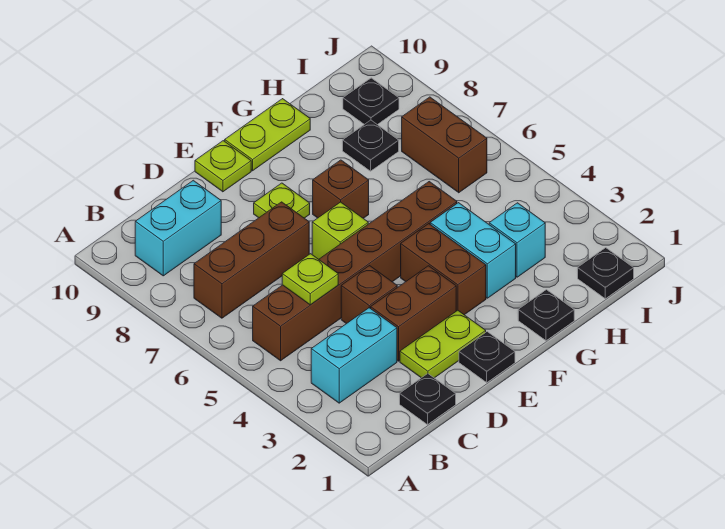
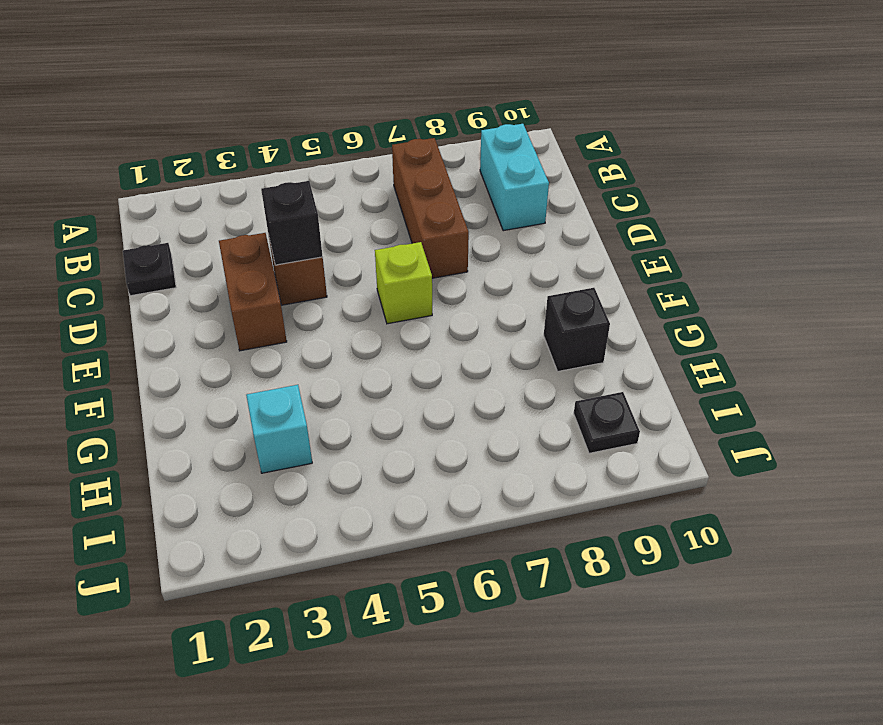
black brick D4 level 2 -> none
black brick G9 level 1 -> none
none -> cyan brick B3:C3 level 1
none -> brown brick B5:G5 level 1
none -> lime plate D2:E2 level 1

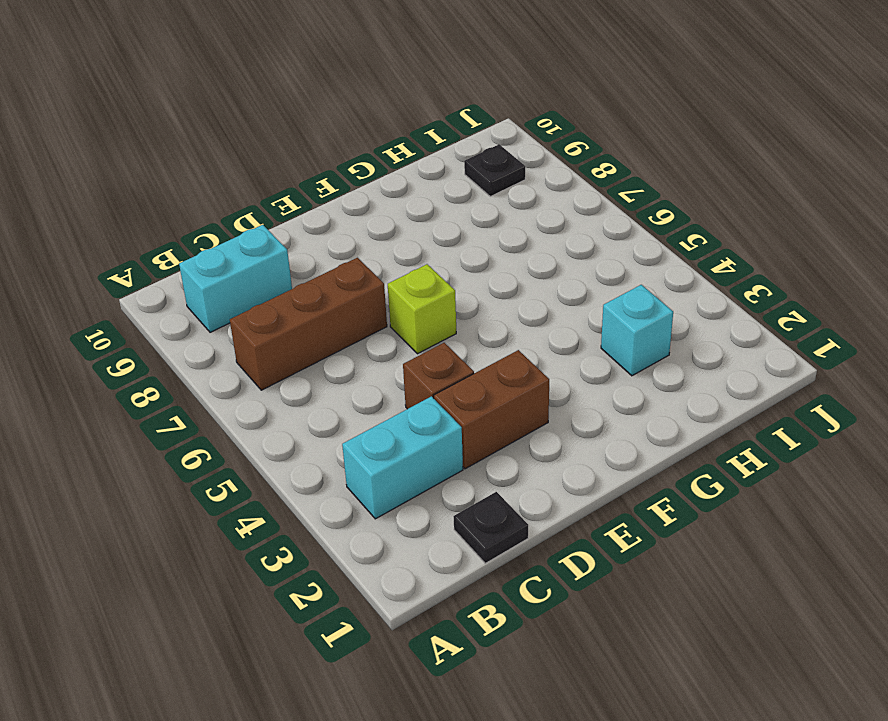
none -> brown brick B5:G5 level 1
none -> lime plate D2:E2 level 1
none -> black plate E1 level 1

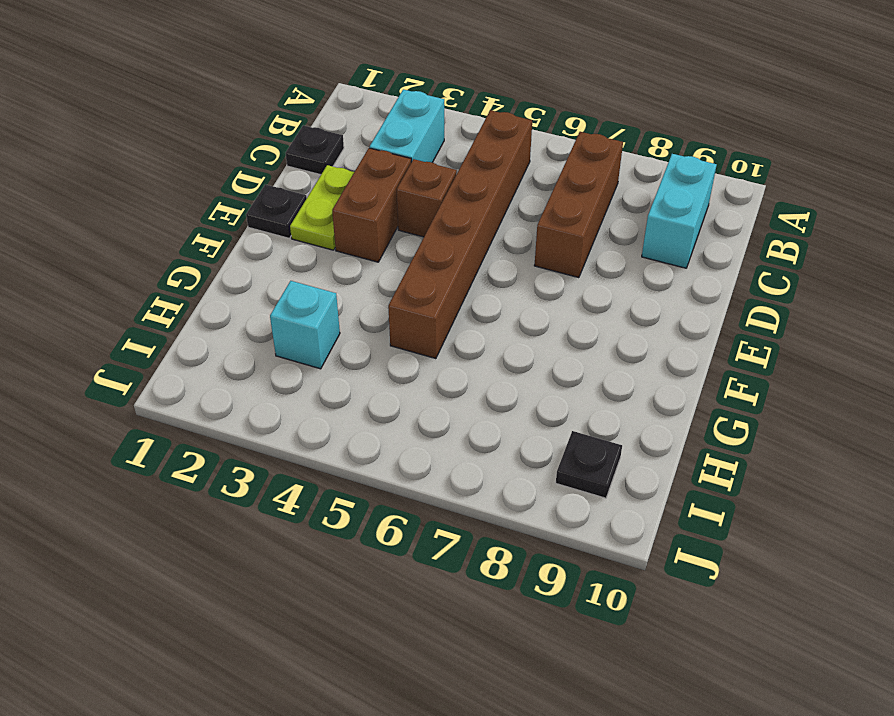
none -> lime brick E6 level 1
none -> lime plate E8 level 1
none -> lime plate E10 level 1

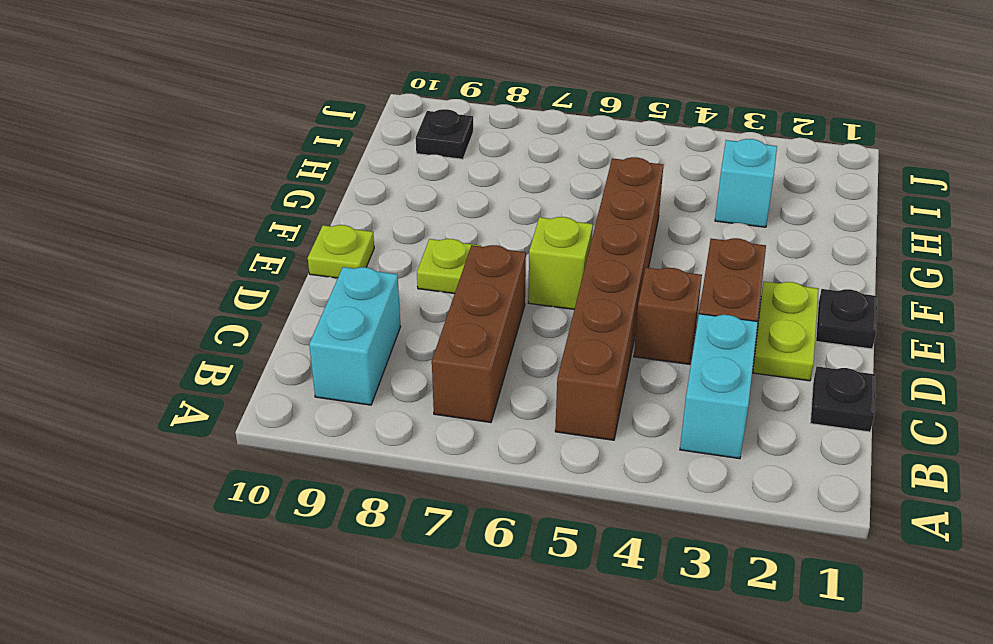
none -> brown brick F3:F4 level 1
none -> brown brick F7 level 1
none -> lime plate F10:G10 level 1

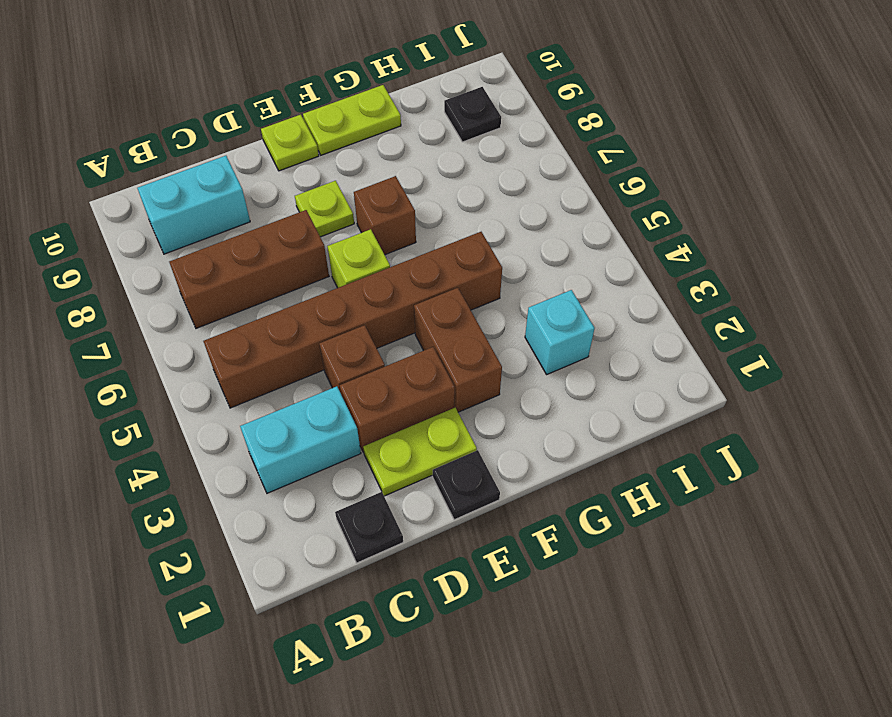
none -> black plate G1 level 1
none -> cyan brick G3:G4 level 1
none -> black plate H8 level 1

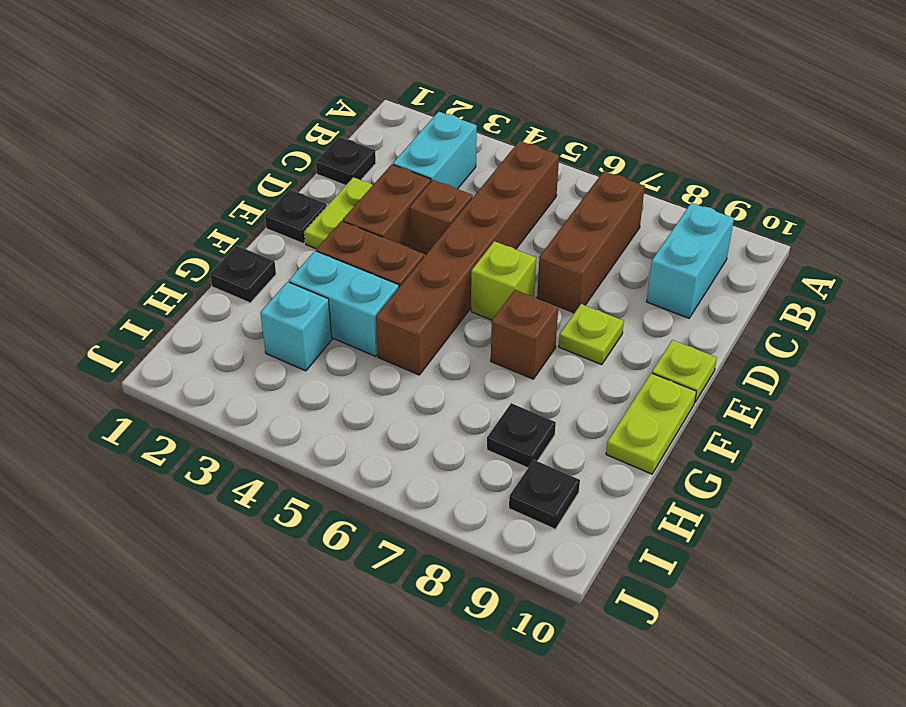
none -> black plate I1 level 1
none -> brown brick I6:I7 level 1
none -> lime plate C5 level 2

